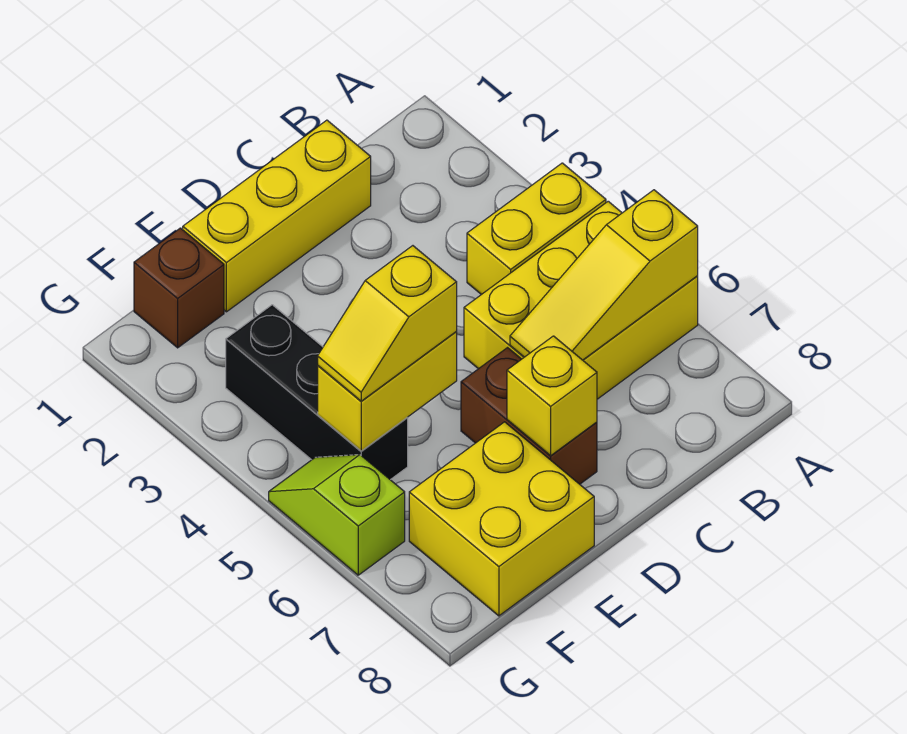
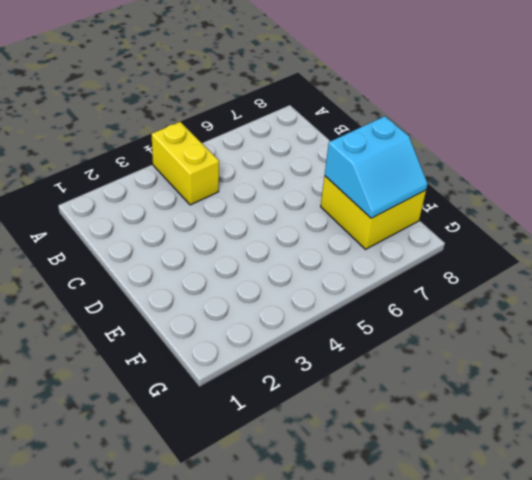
cyan slope E7:F8 level 2 top E -> none
none -> yellow brick A5:C6 level 1
none -> yellow brick C1:E1 level 1
none -> brown brick D6:D7 level 1

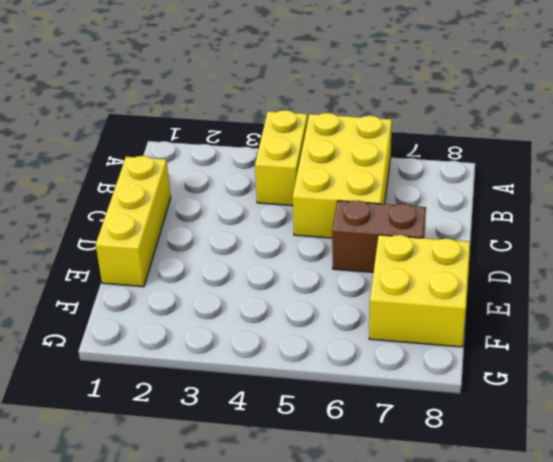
none -> brown brick F1 level 1
none -> black brick F3:F5 level 1
none -> lime slope G5:G6 level 1 top 6

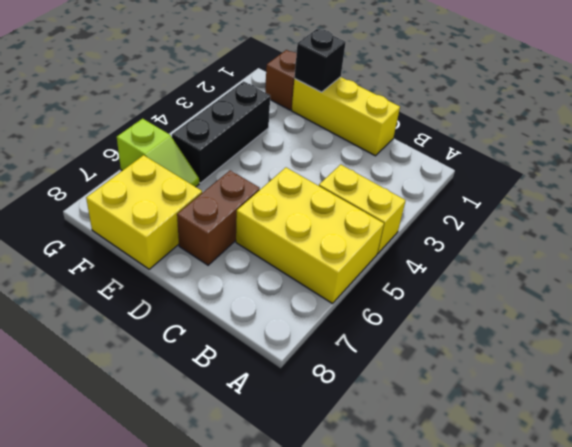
black brick E1 level 2 -> none
lime slope F6:G6 level 1 top G -> lime slope G5:G6 level 1 top 6
none -> yellow slope A6:C6 level 2 top A
none -> yellow brick D7 level 2
none -> yellow brick E5:F5 level 2

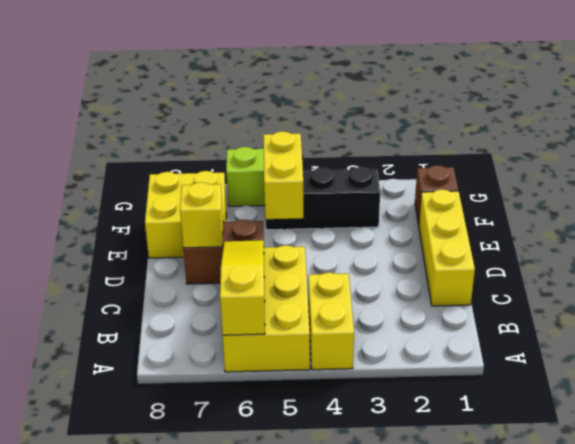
none -> yellow slope E5:F5 level 3 top E

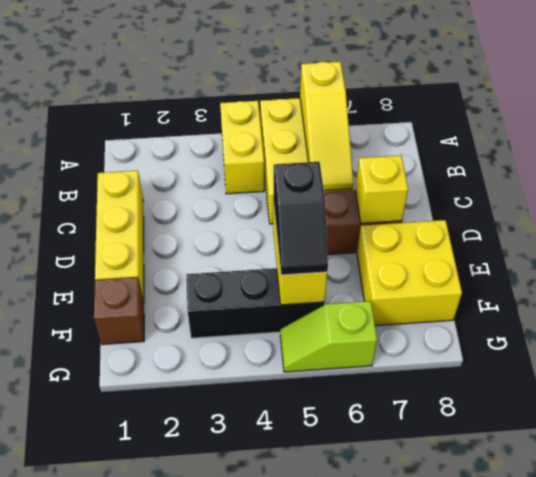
black slope E5:F5 level 3 top E -> yellow slope E5:F5 level 3 top E

